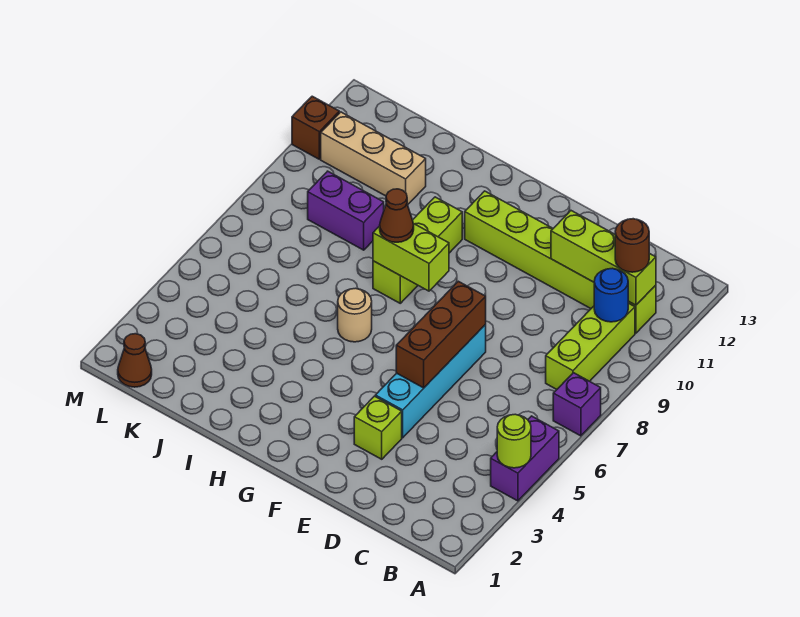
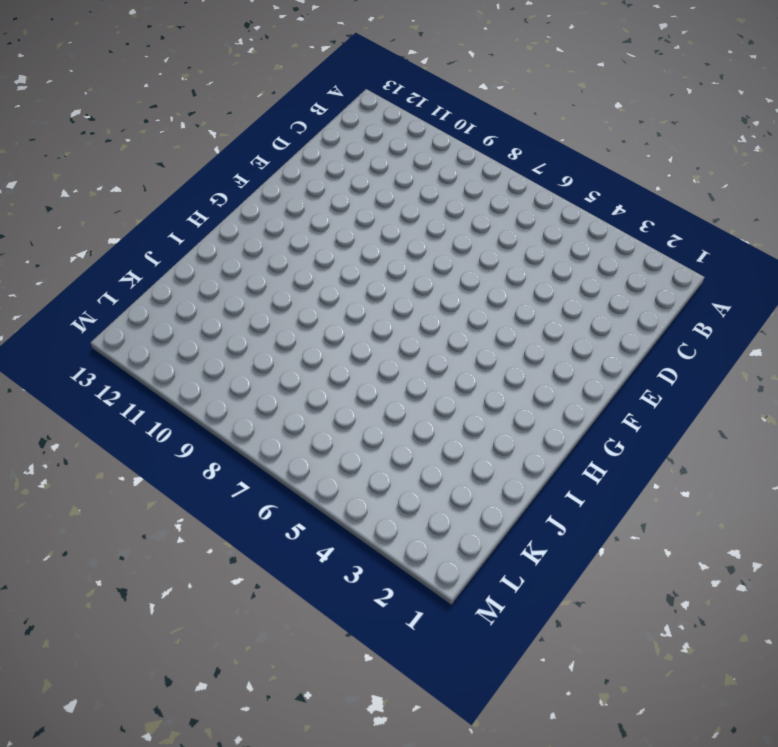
none -> purple brick A4:A5 level 1
none -> purple brick A7 level 1
none -> lime brick B8:B10 level 1

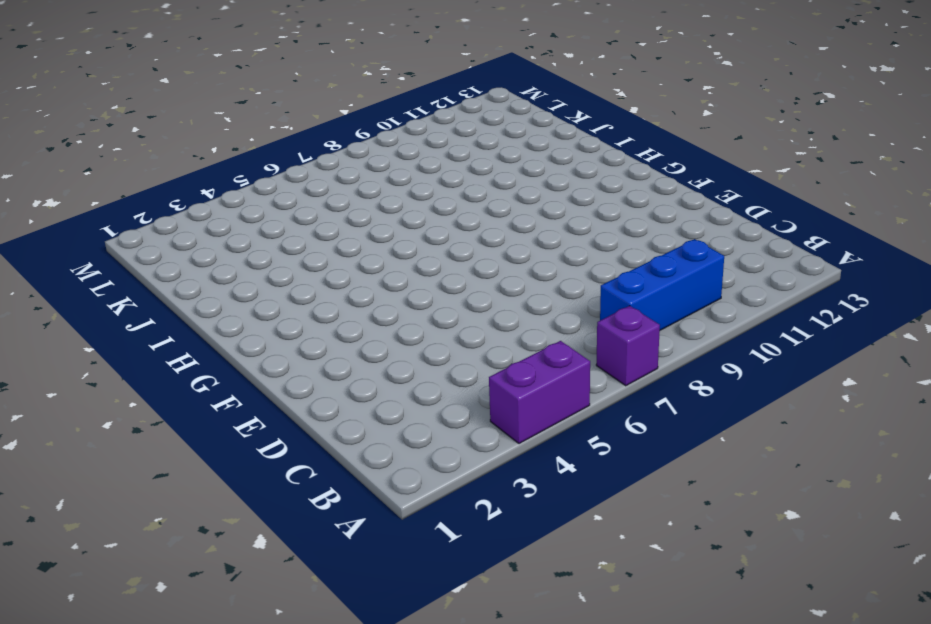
blue brick B8:B10 level 1 -> lime brick B8:B10 level 1
none -> lime brick B11:G11 level 1
none -> lime brick E3 level 1
none -> cyan brick E4:E7 level 1

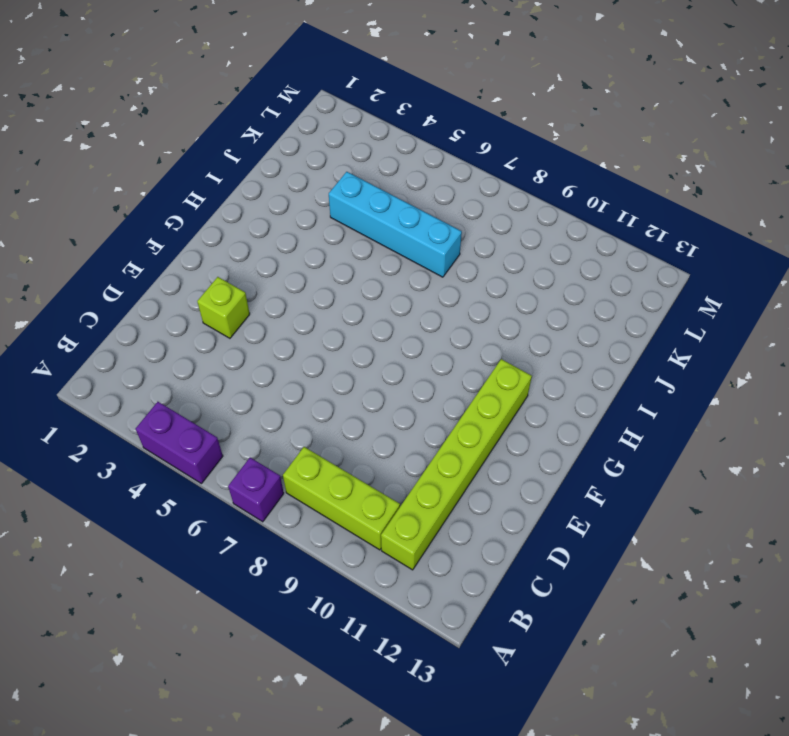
cyan brick J4:J7 level 1 -> cyan brick E4:E7 level 1
none -> tan round brick H6 level 1
none -> lime brick H8:H10 level 1
none -> purple brick J9:K9 level 1

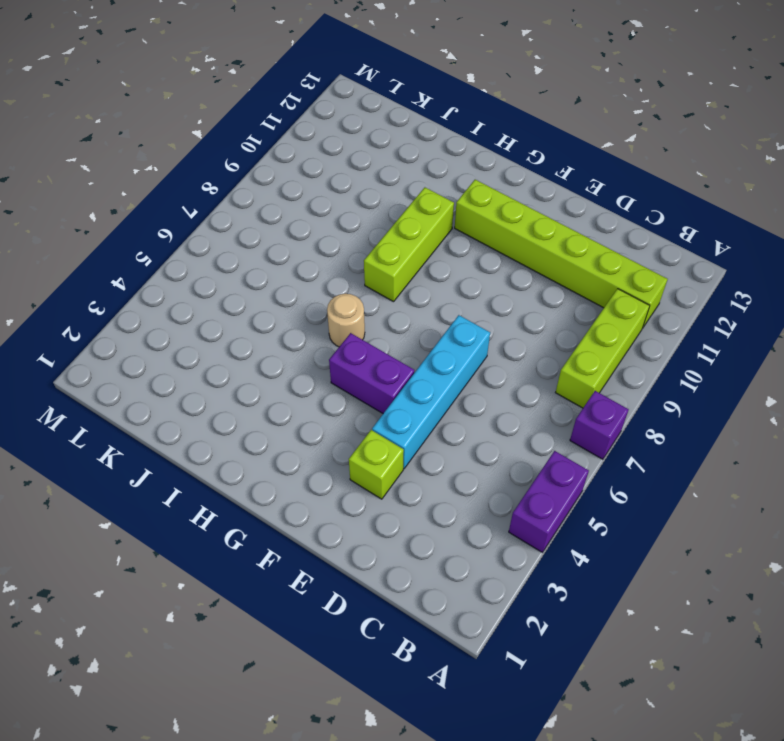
purple brick F5:G5 level 1 -> purple brick J9:K9 level 1
none -> tan brick J11:L11 level 1
none -> brown cone L1 level 1
none -> brown brick M11 level 1

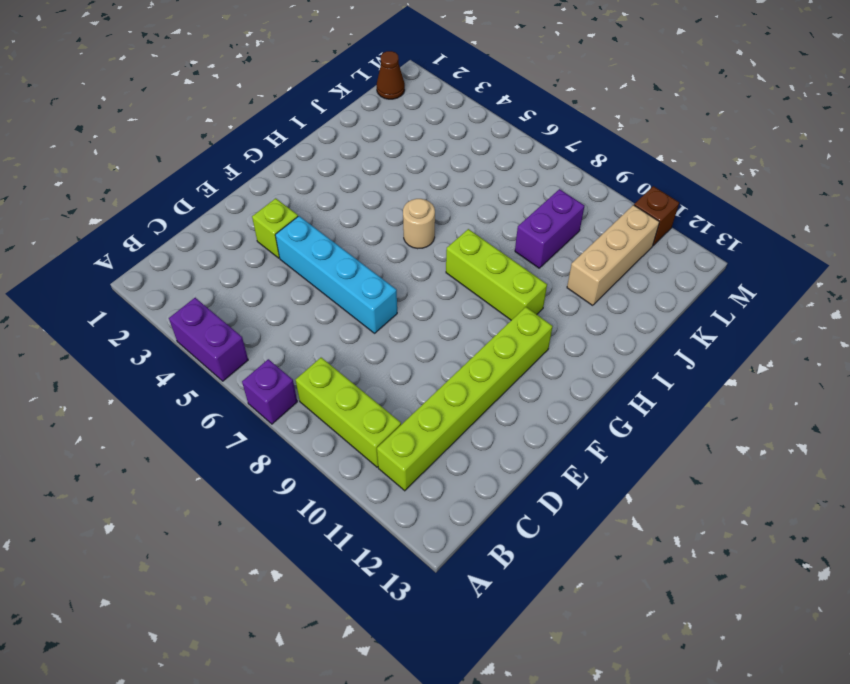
none -> lime round brick A4 level 2
none -> blue round brick B10 level 2
none -> lime brick B11:D11 level 2

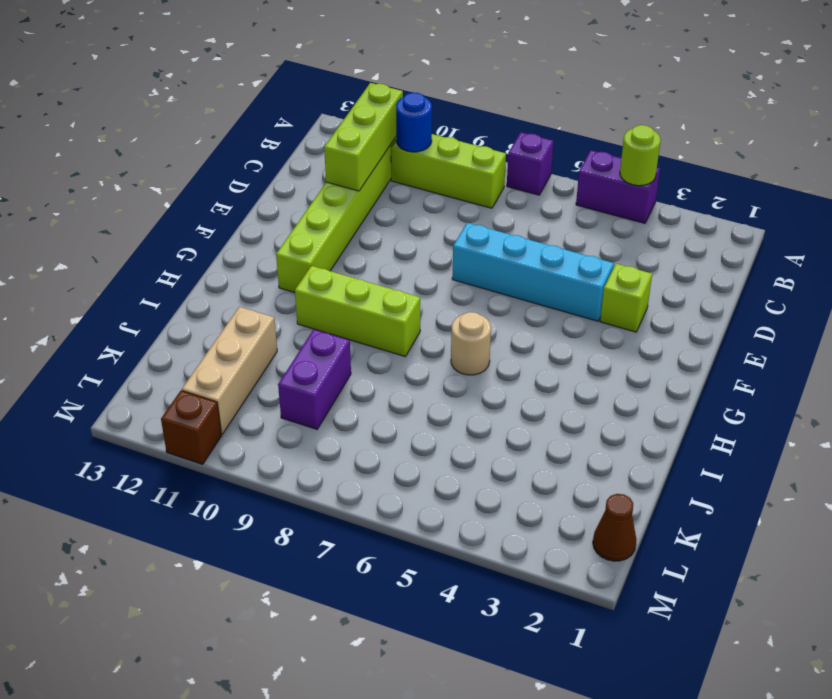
none -> brown brick E5:E7 level 2
none -> lime brick G8:H8 level 2
none -> brown round brick B11 level 3

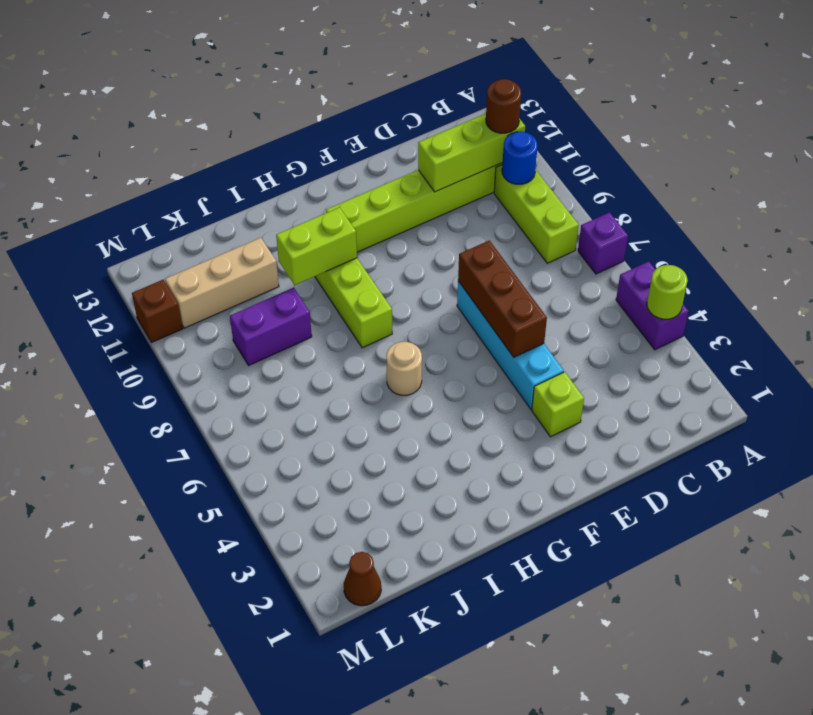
lime brick H10:I10 level 2 -> lime brick G8:H8 level 2
none -> brown cone H8 level 3

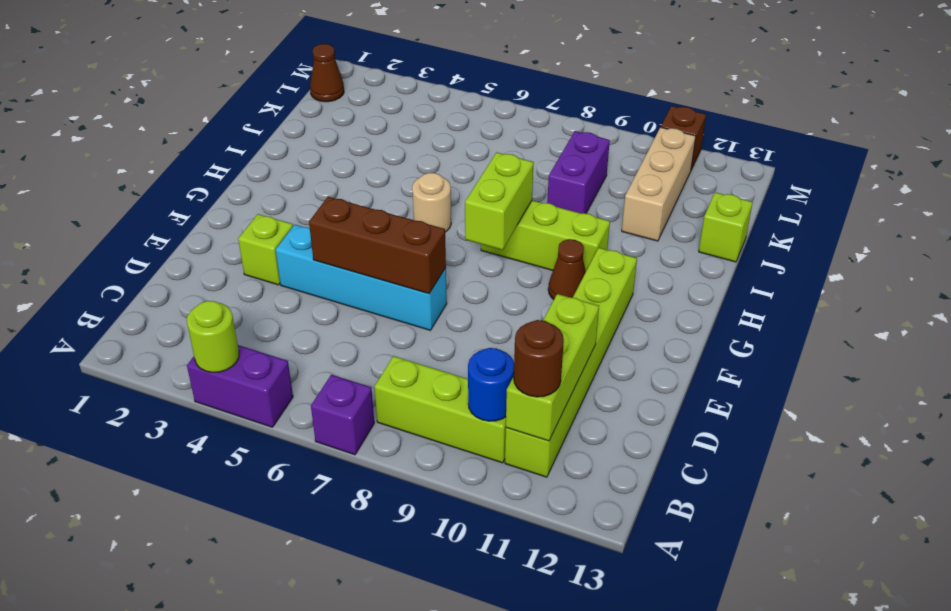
brown cone G10 level 1 -> brown cone H8 level 3
lime brick J13 level 1 -> none

